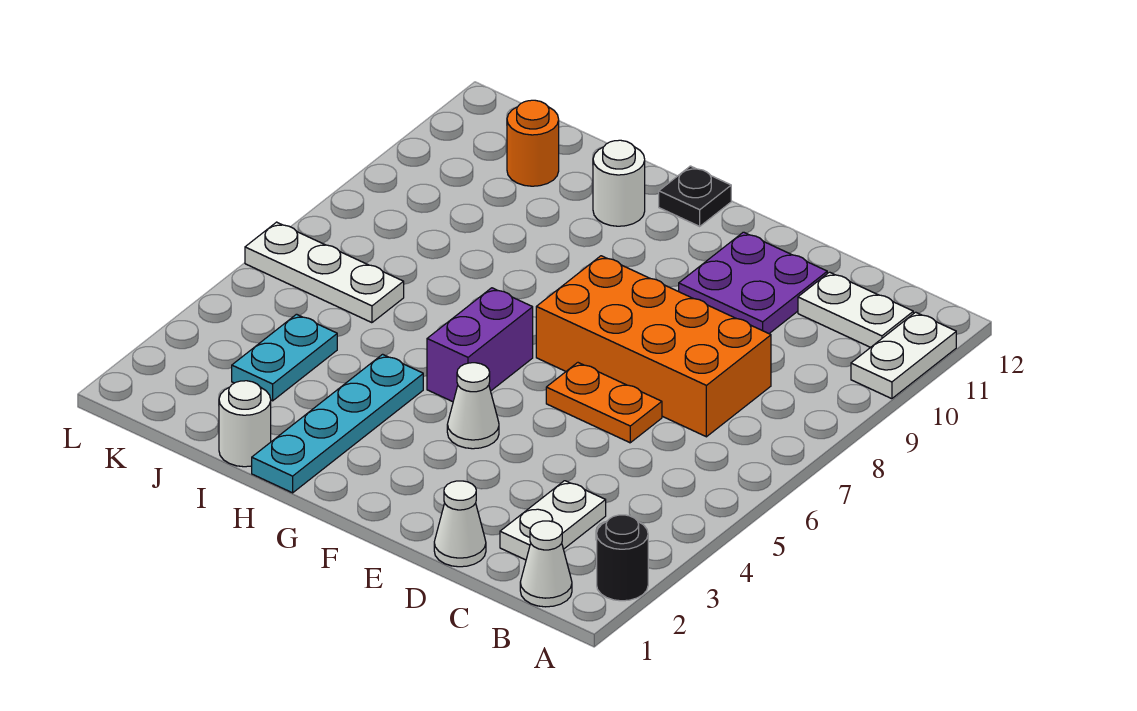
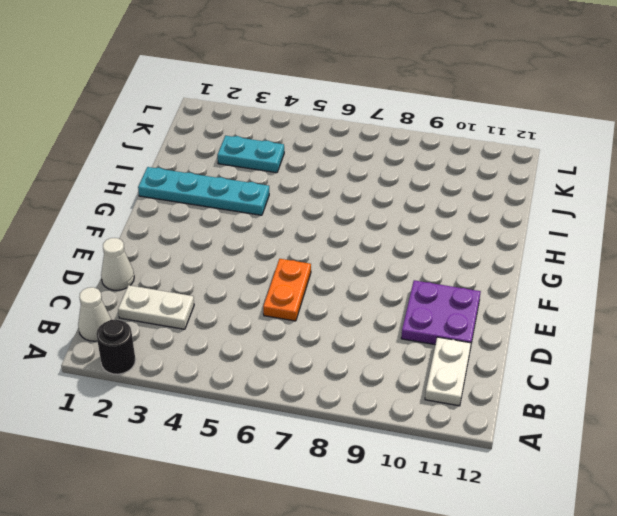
none -> white plate A10:A11 level 1
none -> orange brick C7:F8 level 1
none -> white cone F4 level 1

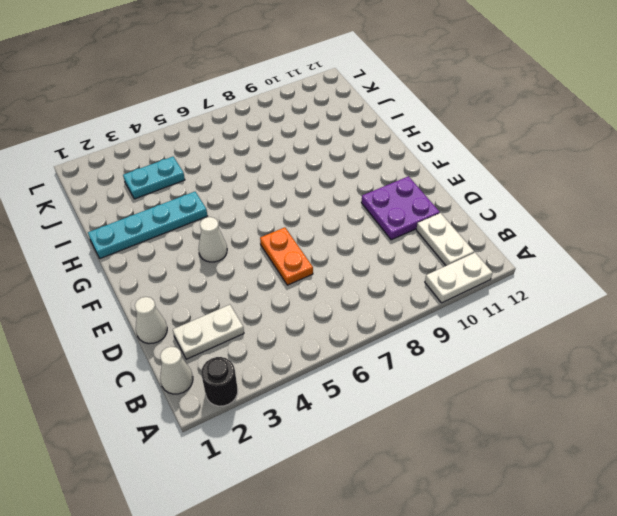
none -> orange brick C7:F8 level 1
none -> purple brick G5:G6 level 1
none -> black plate G12 level 1

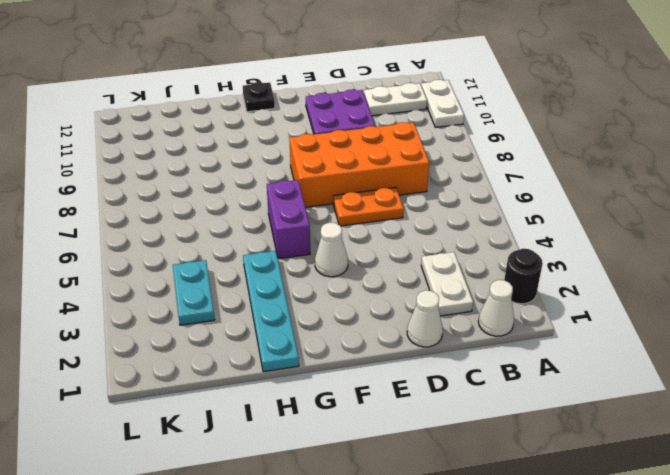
none -> white round brick H11 level 1
none -> white round brick I1 level 1
none -> white plate J6:L6 level 1

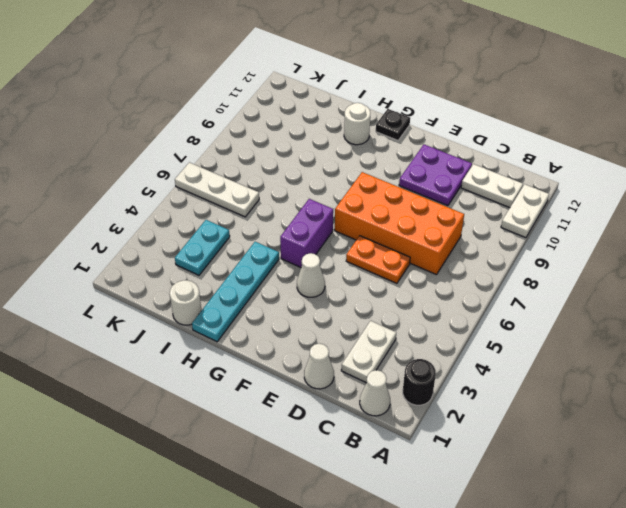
none -> orange round brick J11 level 1

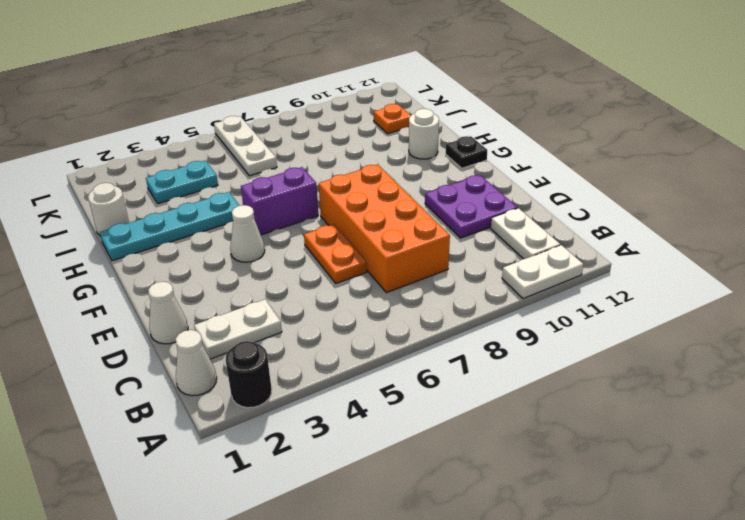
orange plate J11 level 1 -> orange round brick J11 level 1

